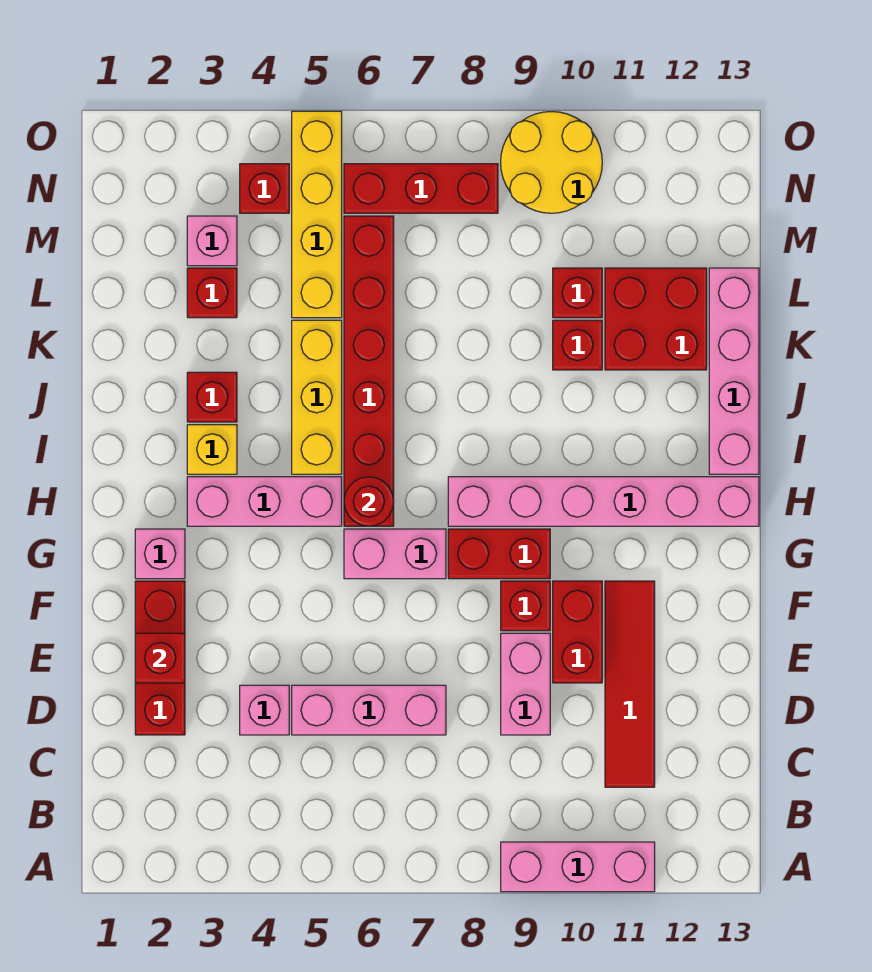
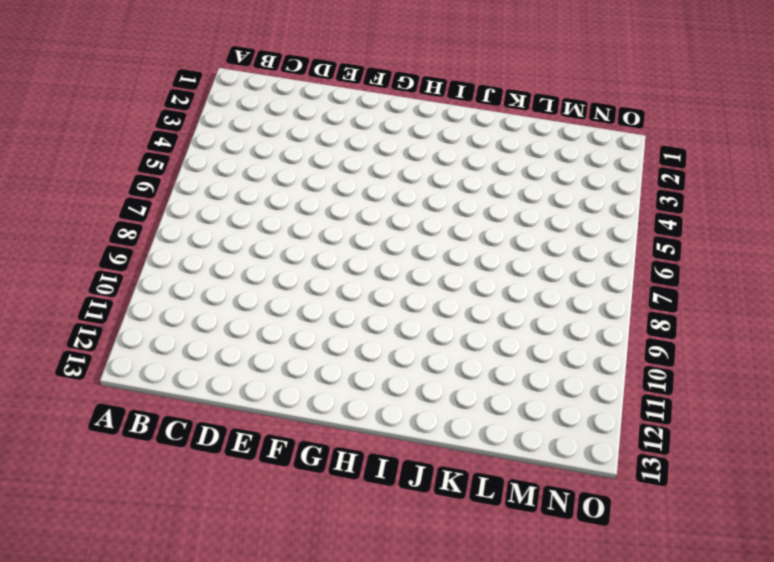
none -> pink brick A9:A11 level 1
none -> red tile C11:F11 level 1
none -> red brick D2:F2 level 1

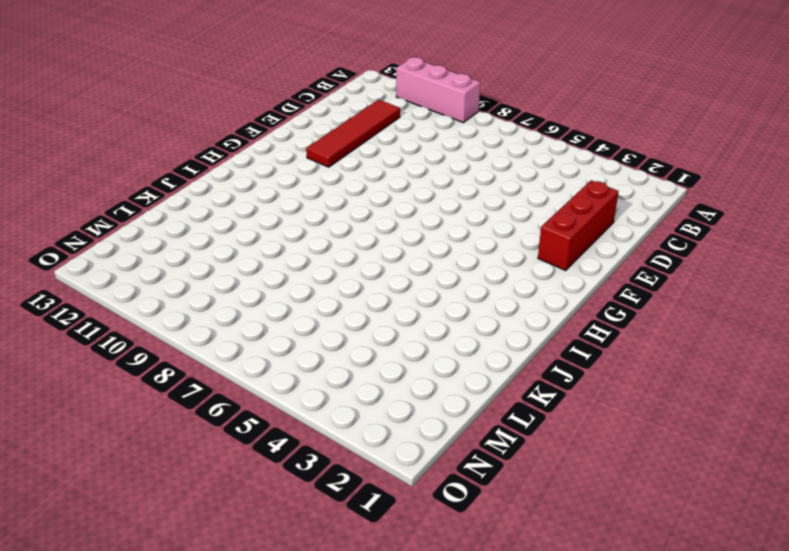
none -> pink brick D4 level 1
none -> pink brick D5:D7 level 1
none -> pink brick D9:E9 level 1

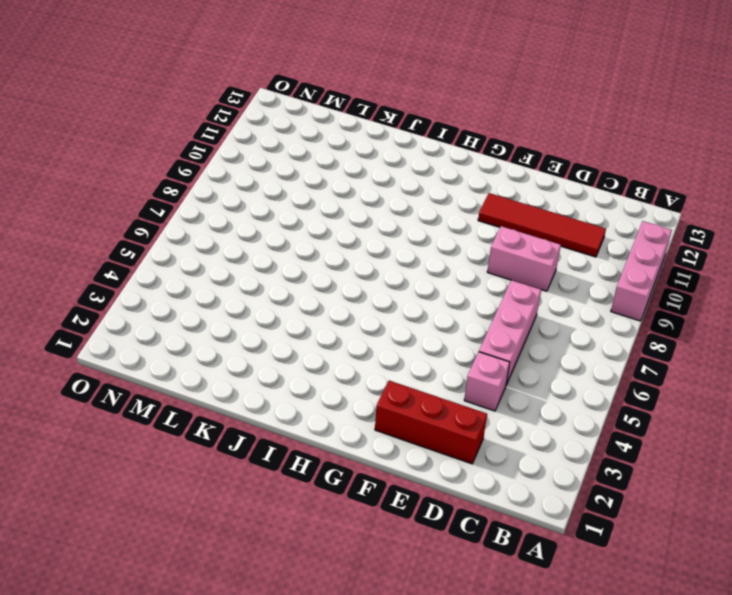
none -> red brick E10:F10 level 1
none -> red brick F9 level 1
none -> pink brick G2 level 1

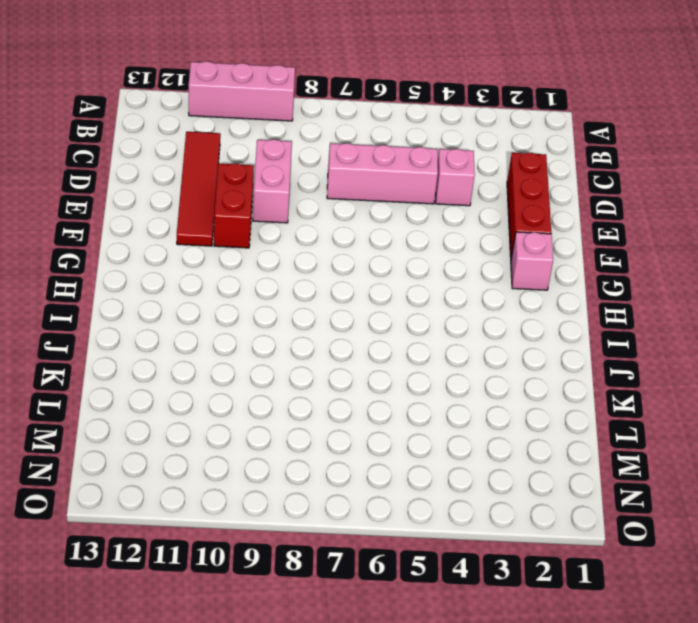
none -> red brick F9 level 1
none -> pink brick G6:G7 level 1
none -> red brick G8:G9 level 1

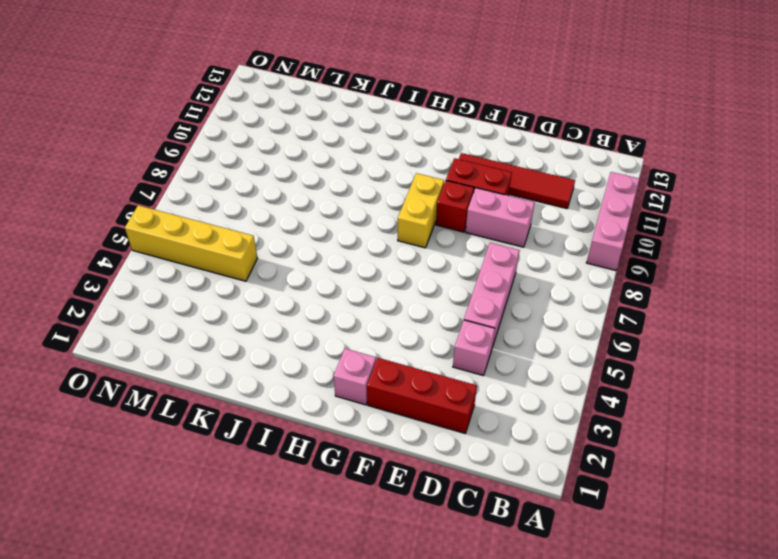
yellow brick G8:G9 level 1 -> red brick G8:G9 level 1
none -> pink brick G6:G7 level 1
none -> pink brick H3:H5 level 1
none -> red brick H6:M6 level 1

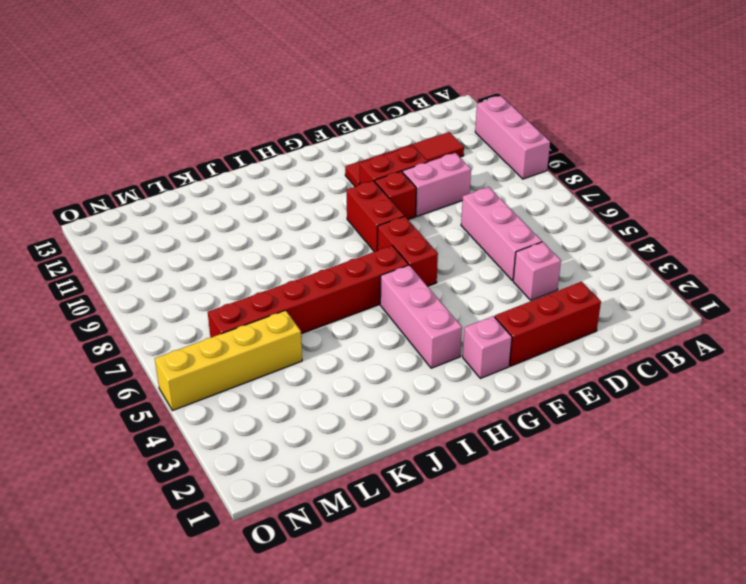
red brick G6:G7 level 1 -> pink brick G6:G7 level 1
none -> pink brick H8:H13 level 1
none -> yellow brick I3 level 1
none -> yellow brick I5:K5 level 1

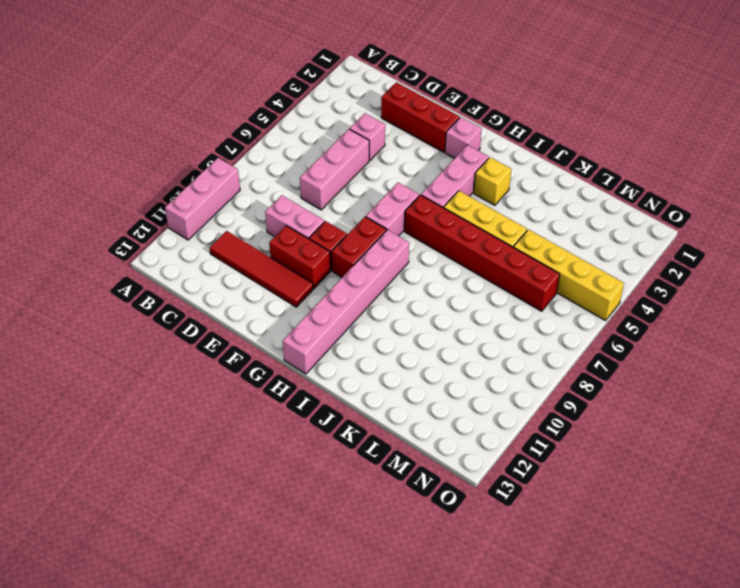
none -> pink brick I13:L13 level 1
none -> red brick J3 level 1
none -> red brick K10 level 1

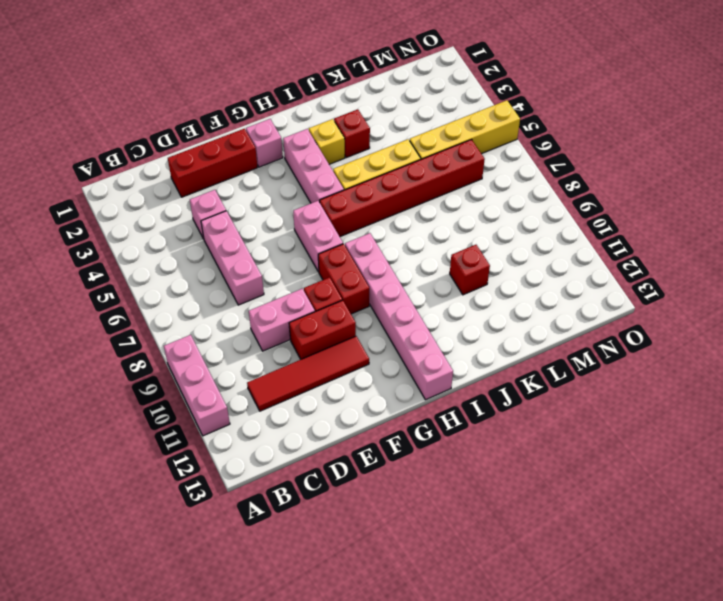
none -> pink brick I13:L13 level 1
none -> red brick K11:L12 level 1
none -> red brick L3 level 1

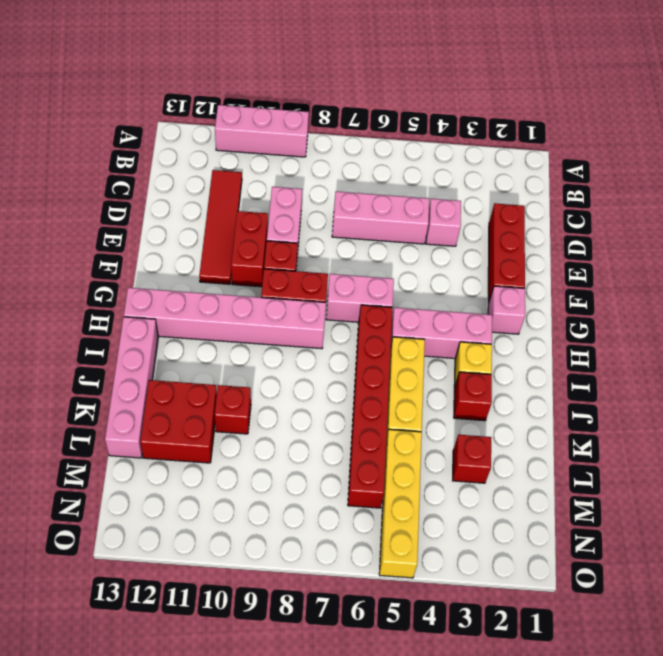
none -> red brick L10 level 1
none -> pink brick M3 level 1
none -> red brick N4 level 1

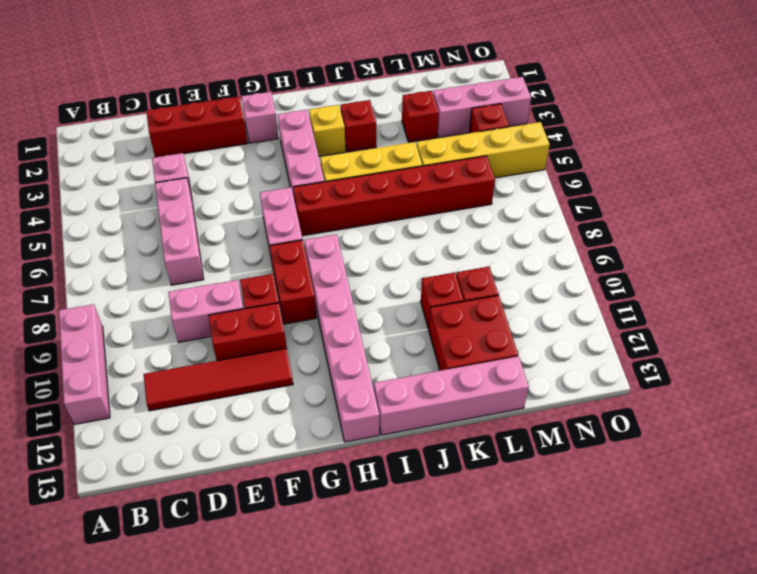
pink brick M3:O3 level 1 -> pink brick M3 level 1
none -> red brick N6:N8 level 1
none -> yellow round brick N9:O10 level 1
none -> red brick E2 level 2

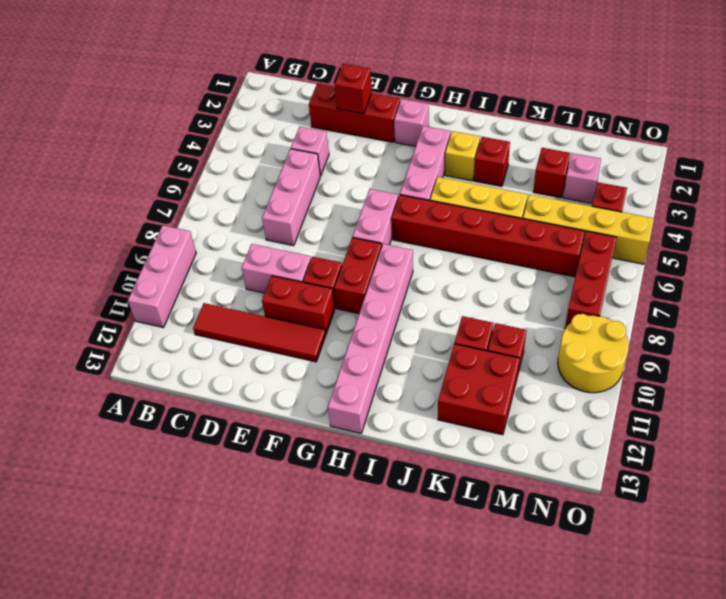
none -> pink brick I13:L13 level 1
none -> red round brick H6 level 2

